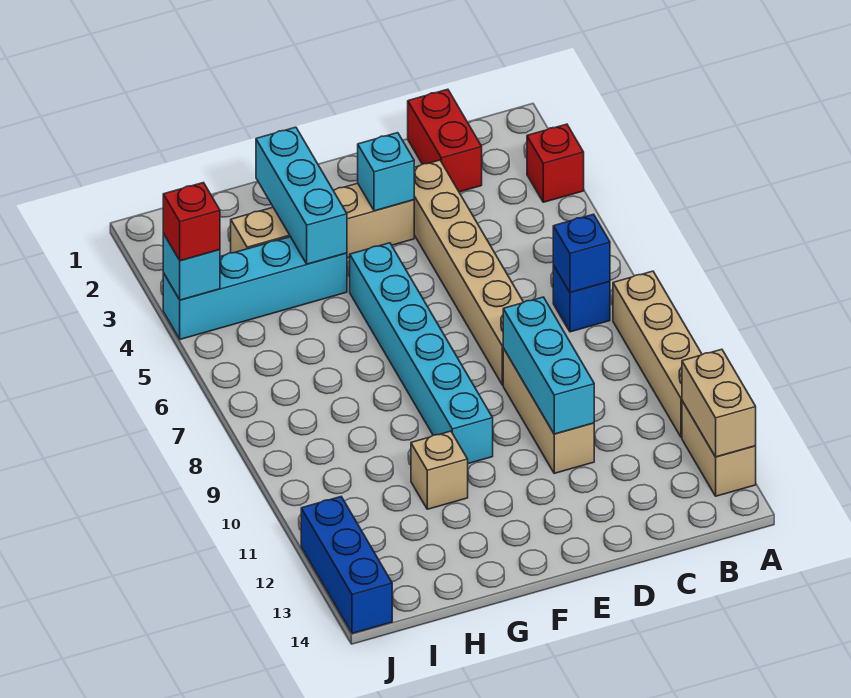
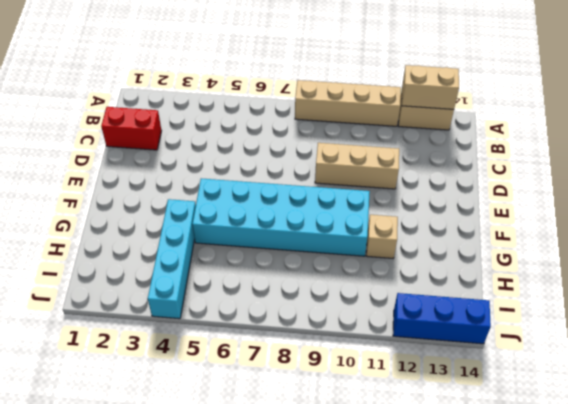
cyan brick F5:G10 level 1 -> cyan brick F5:F10 level 1
none -> red brick A3 level 1
none -> blue brick B7 level 1
none -> tan brick D3:D8 level 1

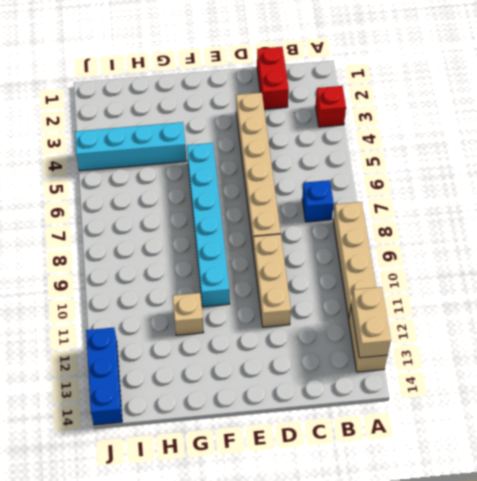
none -> tan brick E3:H3 level 1
none -> blue brick B7 level 2
none -> cyan brick D9:D11 level 2

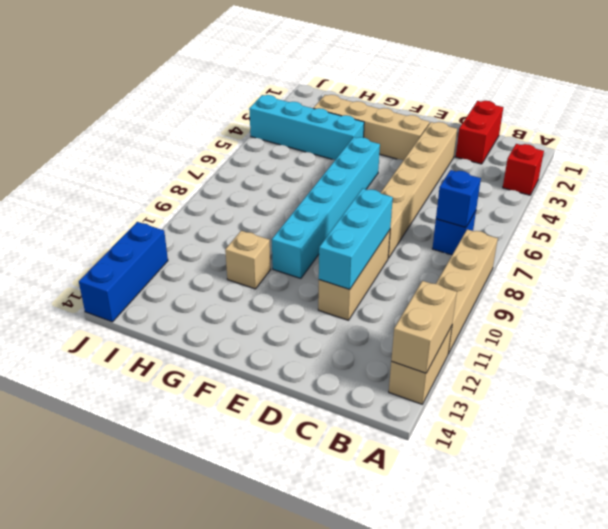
none -> cyan brick E3 level 2
none -> cyan brick G2:G4 level 2
none -> cyan brick J4 level 2

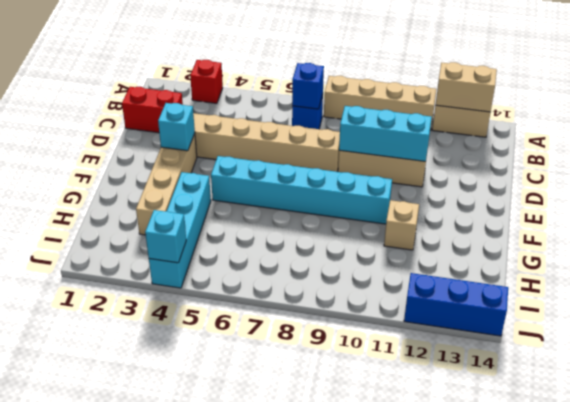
none -> cyan brick G2:G4 level 2
none -> red brick J4 level 3

